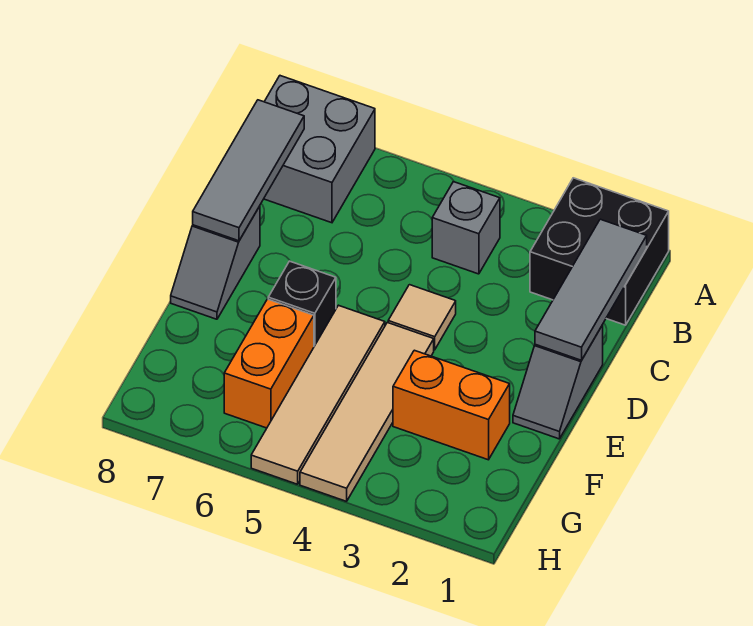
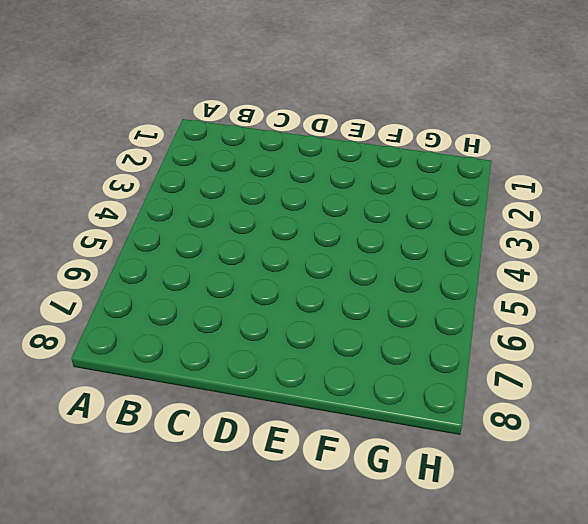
none -> black brick A1:B2 level 1
none -> grey brick A7:B8 level 1
none -> grey brick B4 level 1

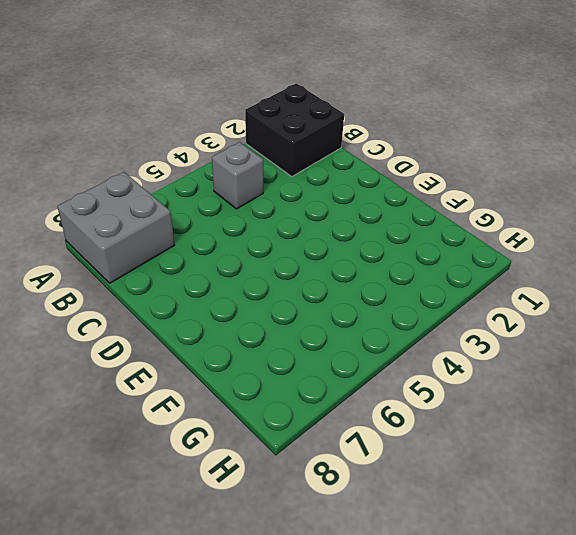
none -> grey slope D1:E1 level 1 top D
none -> tan tile D4 level 1
none -> grey slope D8:E8 level 1 top D

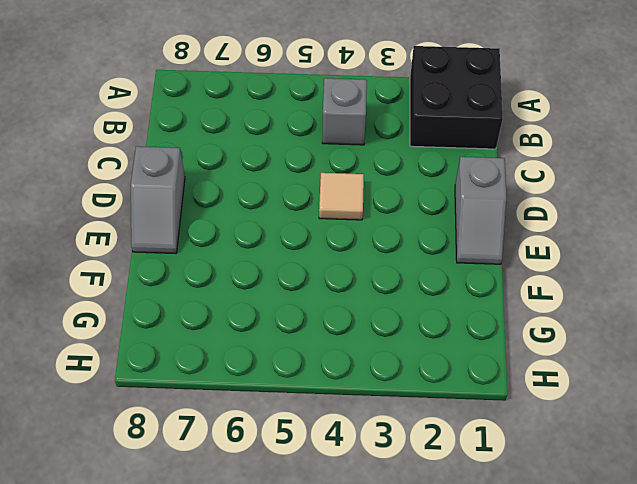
none -> grey brick A7:B8 level 1
none -> tan tile E4:H4 level 1
none -> tan tile E5:H5 level 1

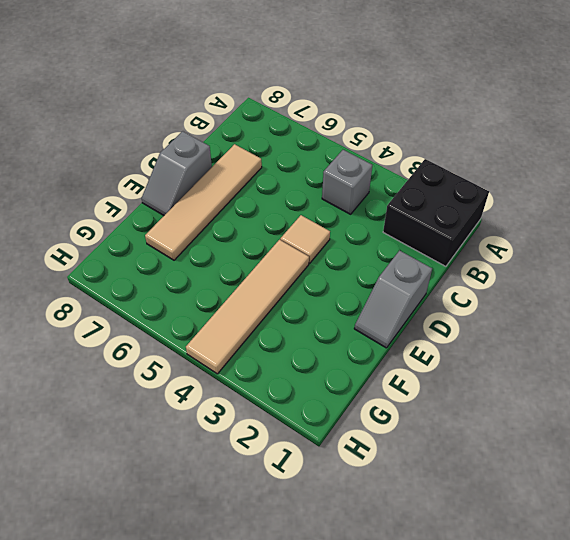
tan tile C7:F7 level 1 -> tan tile E5:H5 level 1
none -> grey brick A7:B8 level 1
none -> black brick E6 level 1
none -> orange brick F2:F3 level 1

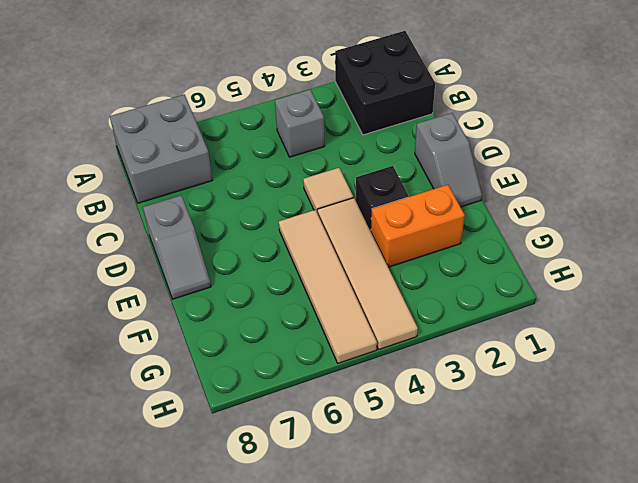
black brick E3 level 1 -> black brick E6 level 1
none -> orange brick F6:G6 level 1
none -> grey tile B1:D1 level 2
none -> grey tile B8:D8 level 2

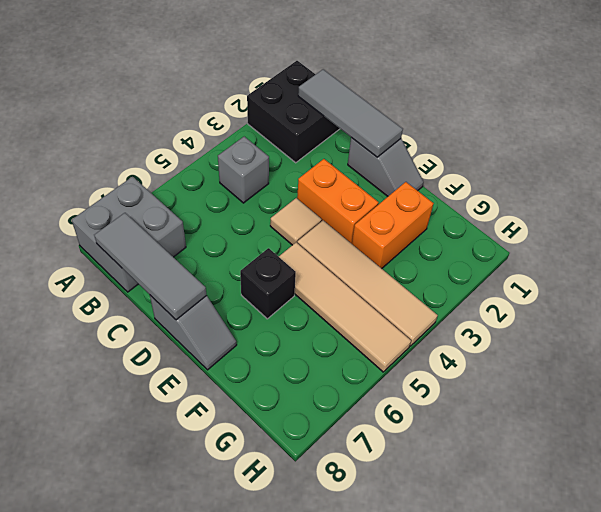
orange brick D3:E3 level 1 -> orange brick F6:G6 level 1

